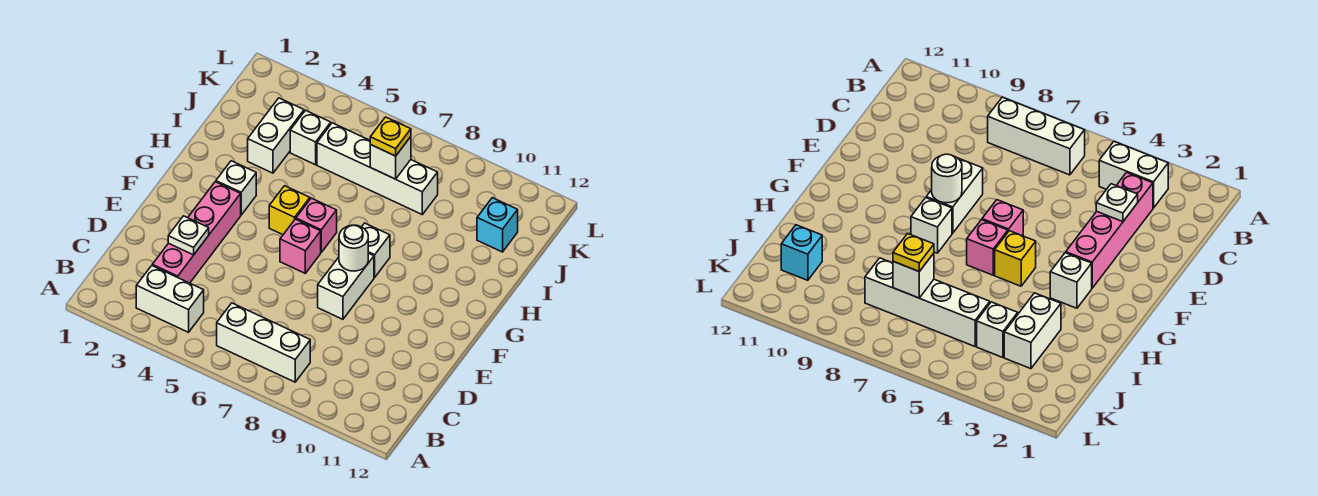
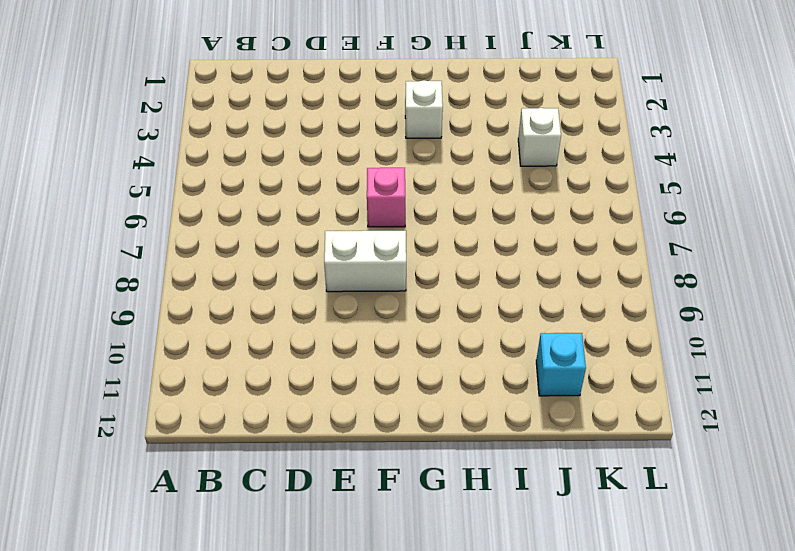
none -> white brick B3:B4 level 1
none -> white brick B6:B8 level 1
none -> pink brick C3:F3 level 1

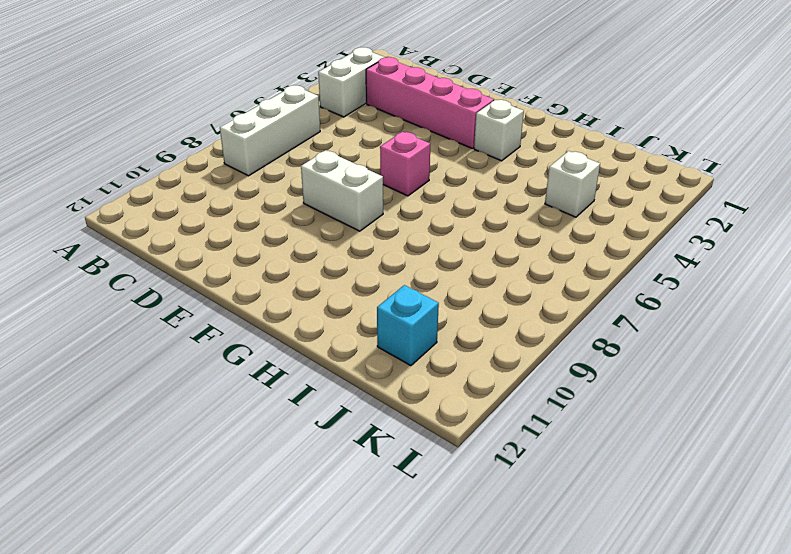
none -> yellow brick G5 level 1
none -> pink brick G6 level 1
none -> white brick G8 level 1

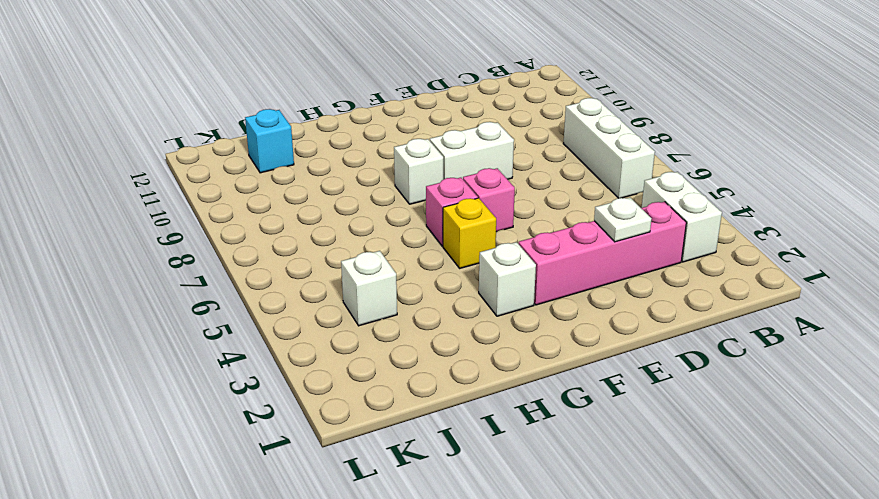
none -> white brick I3:J3 level 1
none -> white brick J5:J8 level 1
none -> white round brick F8 level 2

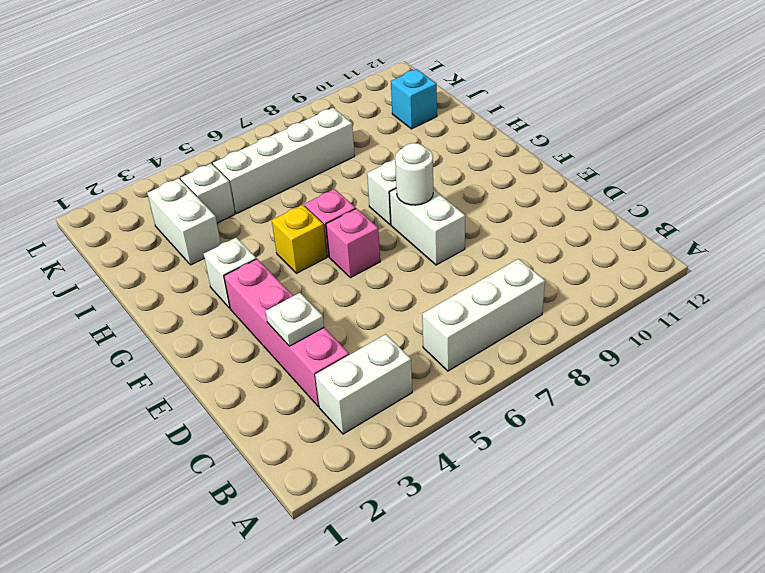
none -> white brick J7 level 2
none -> yellow plate J7 level 3

